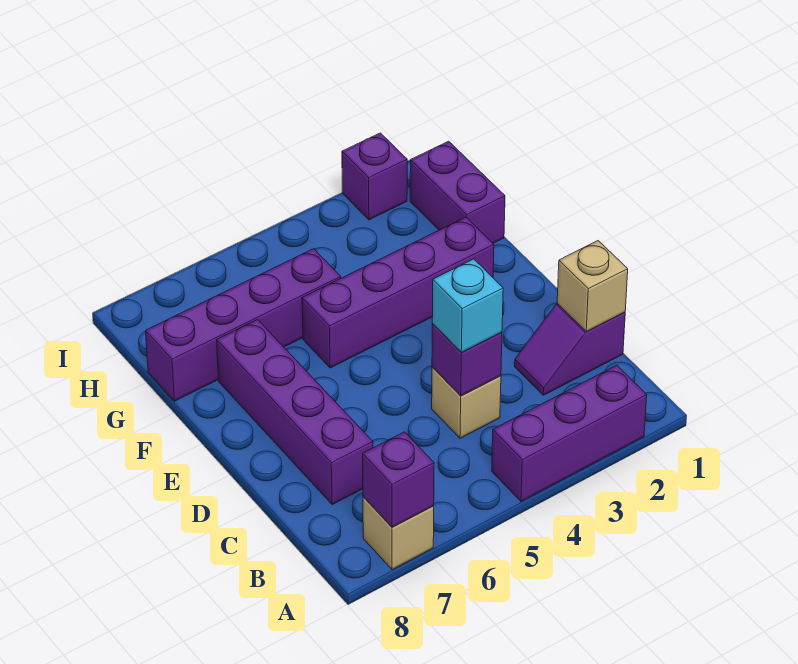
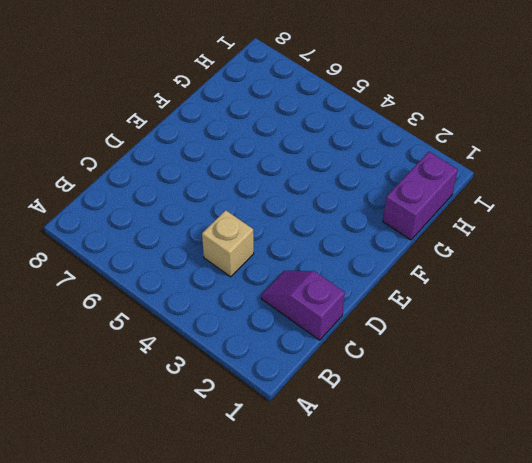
none -> purple brick A2:A4 level 1
none -> tan brick A7 level 1
none -> purple brick C7:F7 level 1

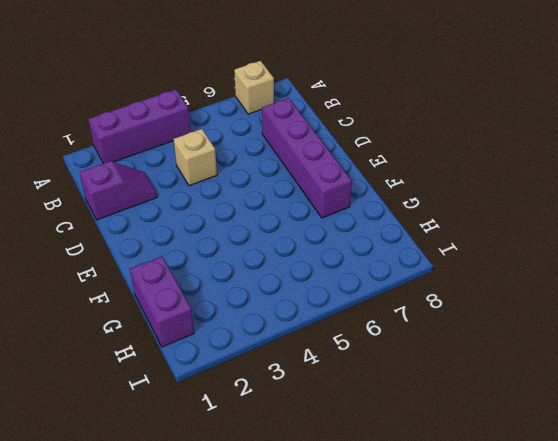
none -> purple brick F2:F5 level 1
none -> purple brick G5:G8 level 1
none -> purple brick I2 level 1

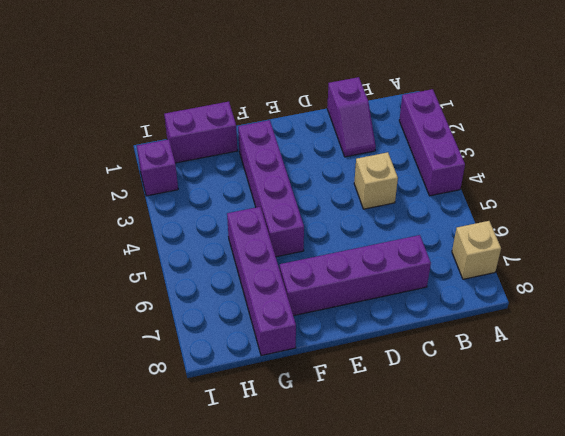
none -> purple brick A7 level 2
none -> tan brick C1 level 2
none -> purple brick C4 level 2

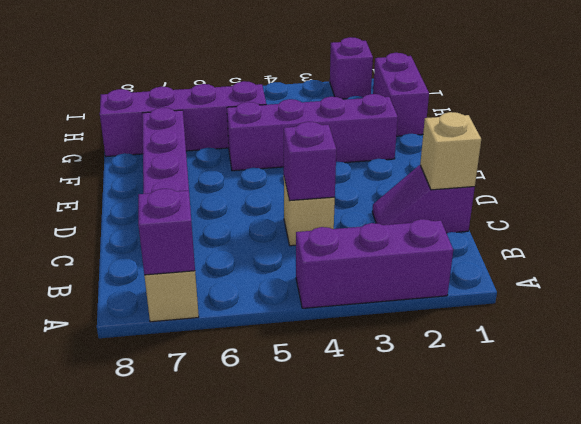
none -> cyan brick C4 level 3

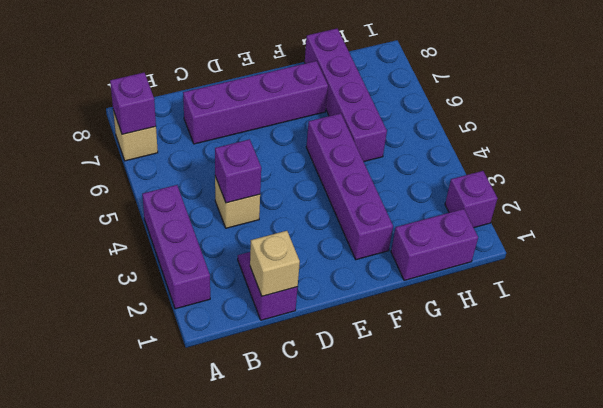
none -> cyan brick C4 level 3

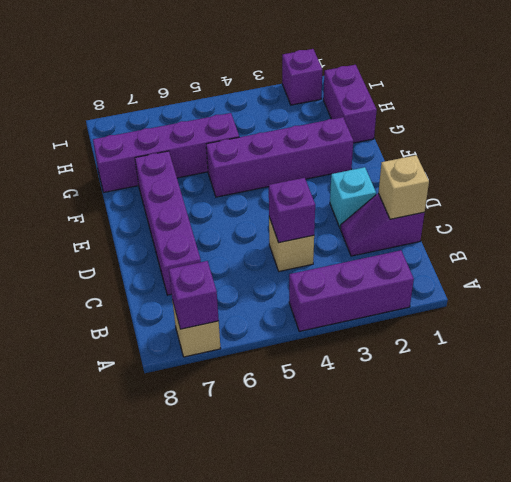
cyan brick D2 level 1 -> cyan brick C4 level 3

